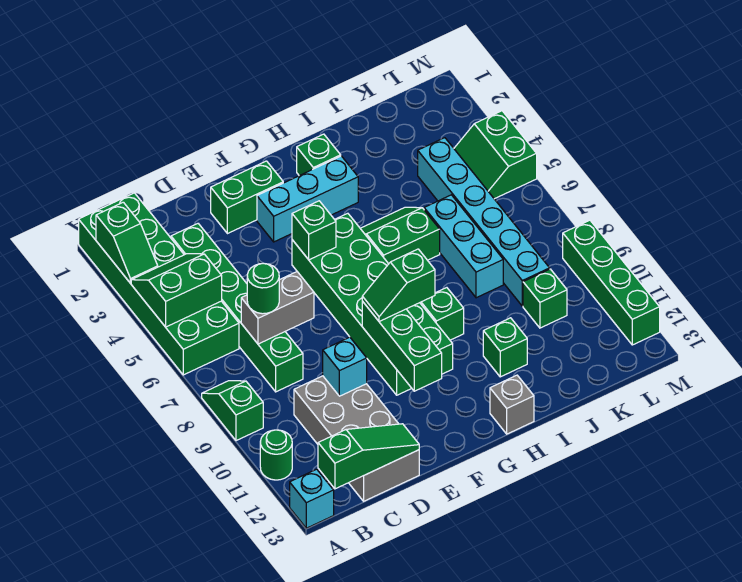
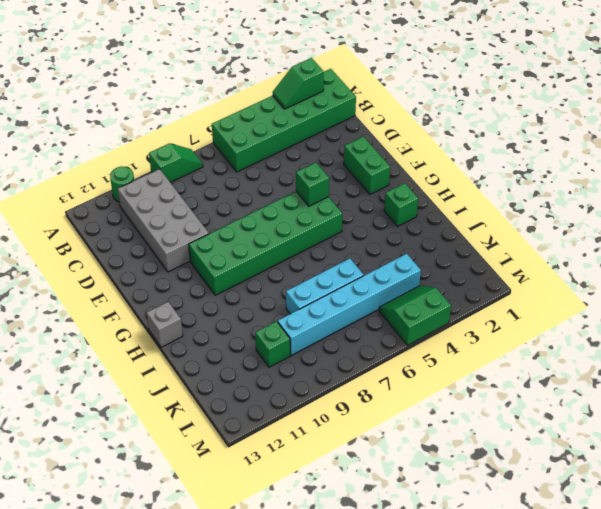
grey brick B10:E11 level 1 -> grey brick C10:D13 level 1
none -> cyan brick A13 level 1
none -> green brick C3:C8 level 1
none -> cyan brick F3:H3 level 1

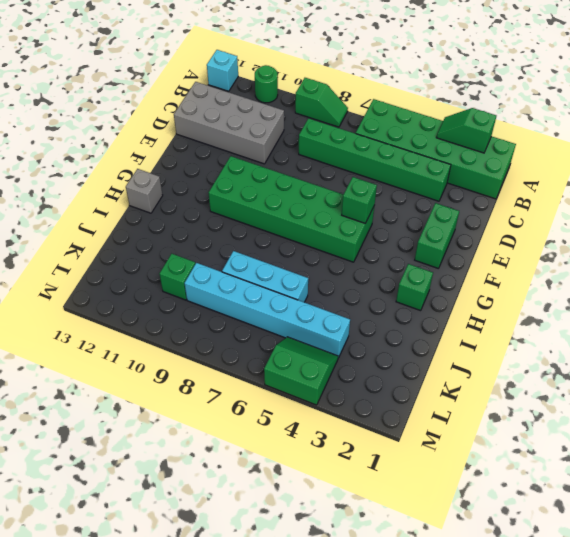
none -> cyan brick F3:H3 level 1
none -> green slope H5:I6 level 1 top 6
none -> green brick H9 level 1

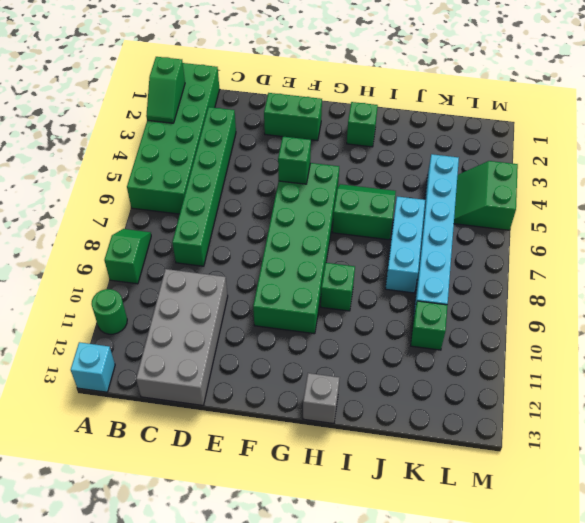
none -> cyan brick F3:H3 level 1
none -> green brick I11 level 1
none -> green brick M9:M12 level 1

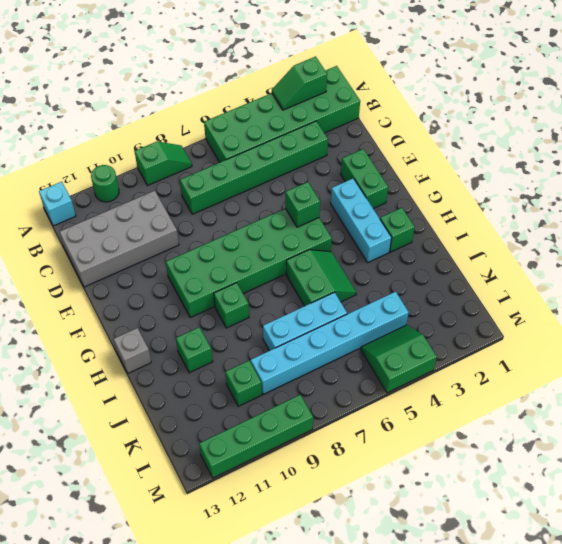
none -> green slope A4:B5 level 2 top 5
none -> green slope B13:D13 level 2 top B
none -> grey brick C7:D7 level 2

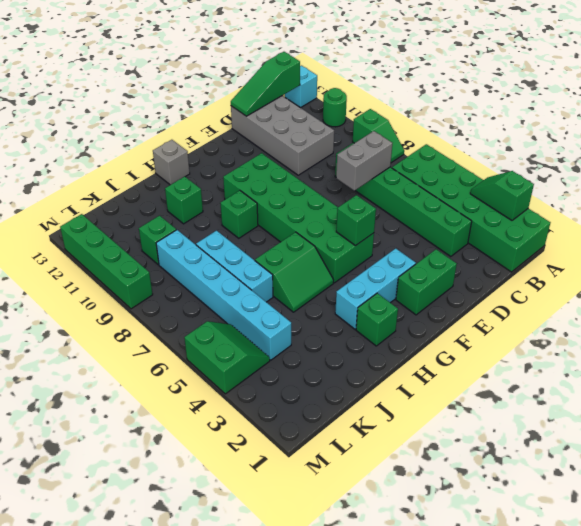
none -> green slope A4:B5 level 2 top 5
none -> cyan brick D10 level 2
none -> green brick F9:F11 level 2

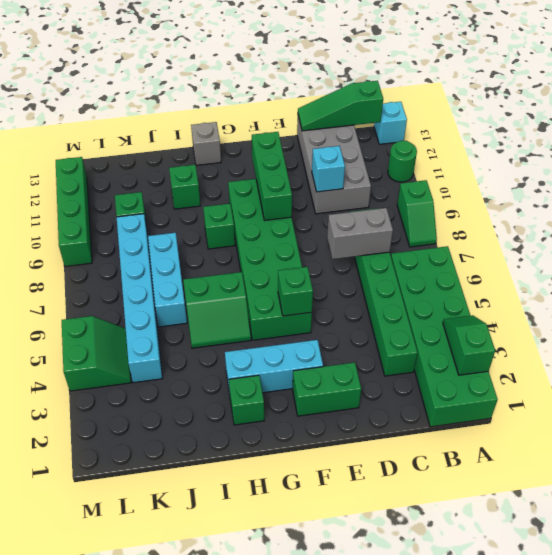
none -> green slope A4:B5 level 2 top 5
none -> green round brick C7 level 3
none -> green slope F9:G9 level 3 top G

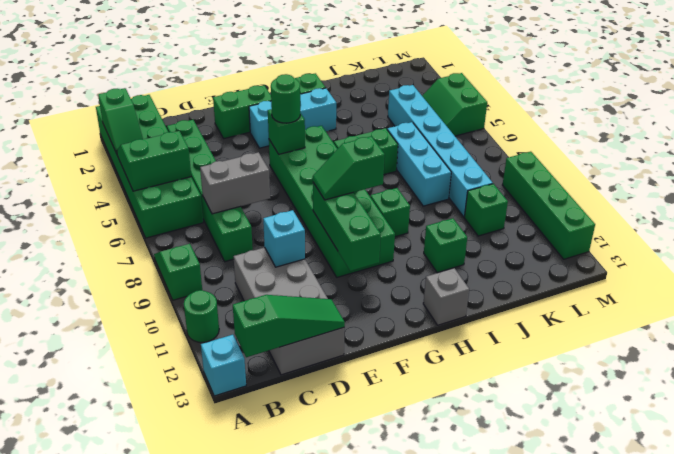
green round brick F5 level 3 -> green round brick C7 level 3

